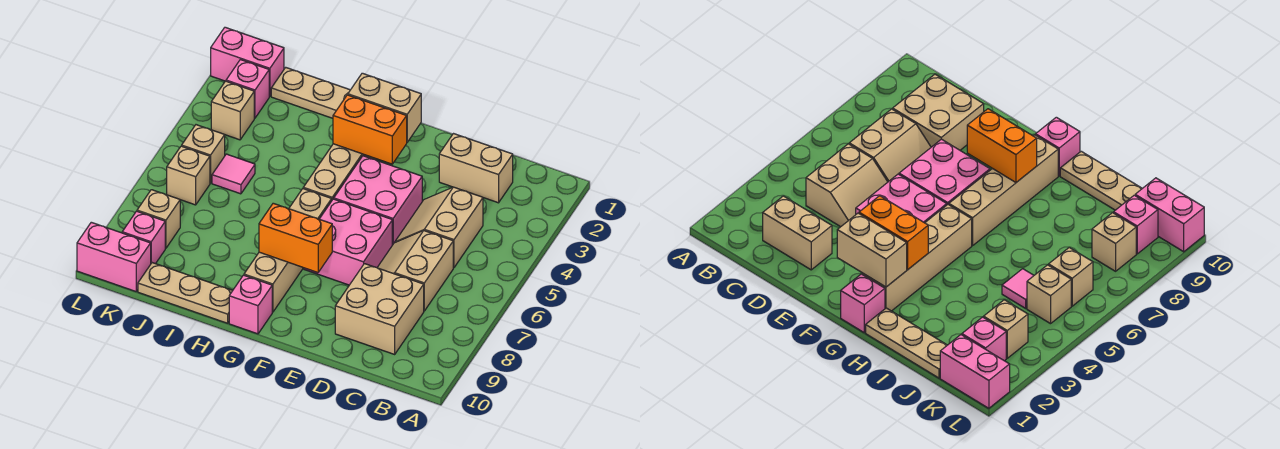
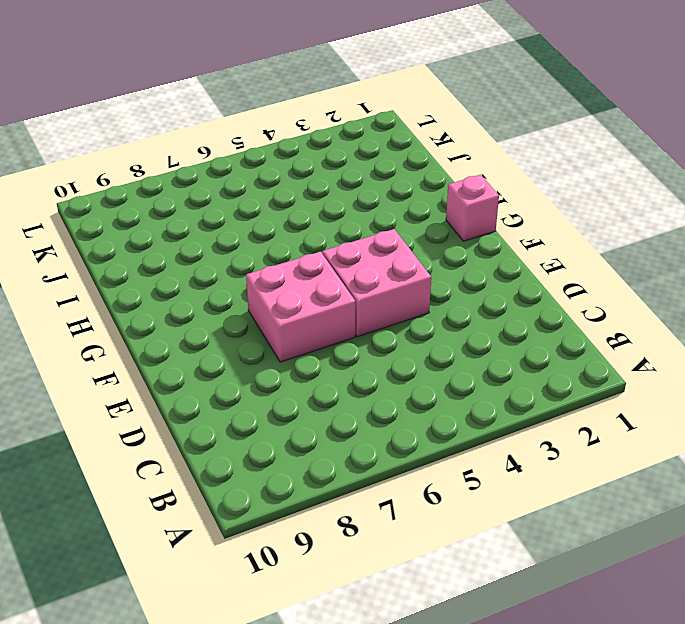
none -> tan brick C2:D2 level 1
none -> tan slope C4:D5 level 1 top C
none -> tan slope C6:D7 level 1 top C

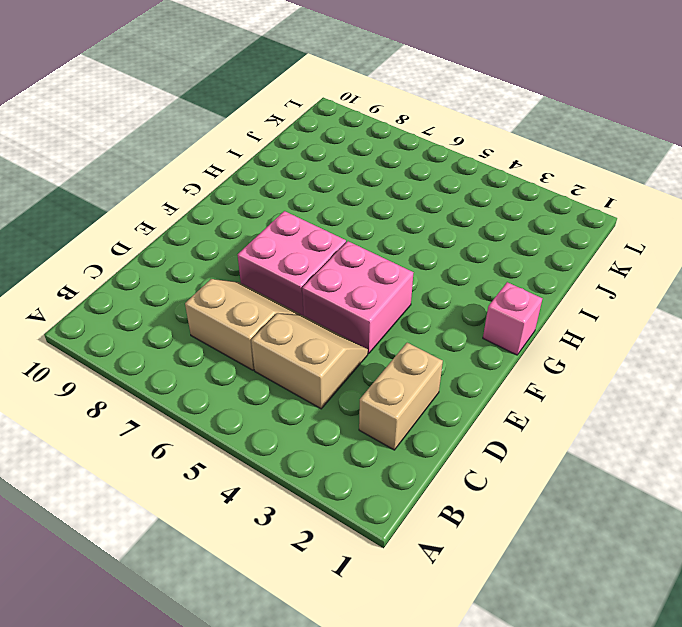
none -> tan brick C8:D9 level 1
none -> tan brick G2:G5 level 1
none -> tan brick G6:G9 level 1

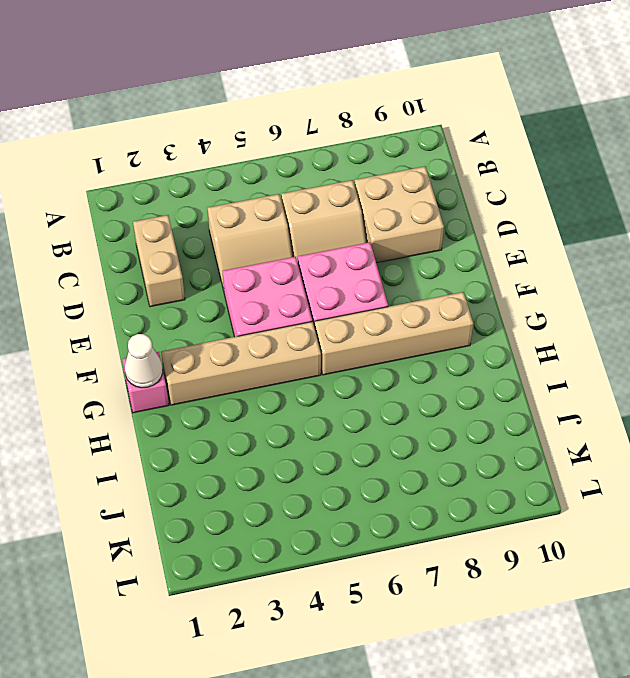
white cone G1 level 2 -> none
none -> pink brick G10 level 1
none -> tan plate H1:J1 level 1
none -> tan plate H10:J10 level 1

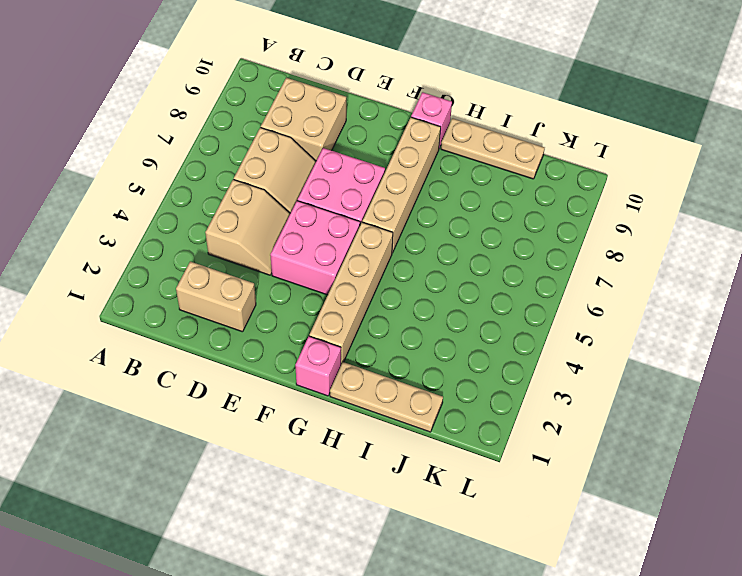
none -> pink tile J5 level 1
none -> pink brick K1:L1 level 1
none -> pink brick K2 level 1

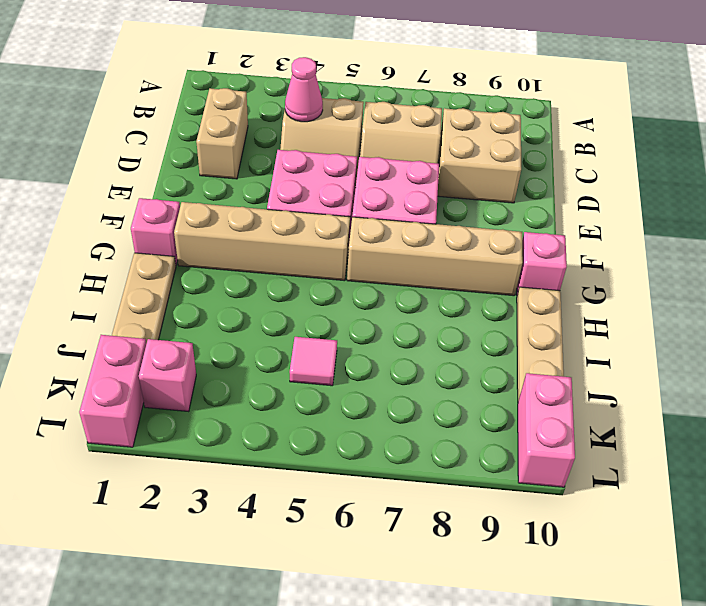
pink cone C4 level 2 -> none
none -> tan brick K3 level 1
none -> tan brick K5 level 1
none -> tan brick K6 level 1

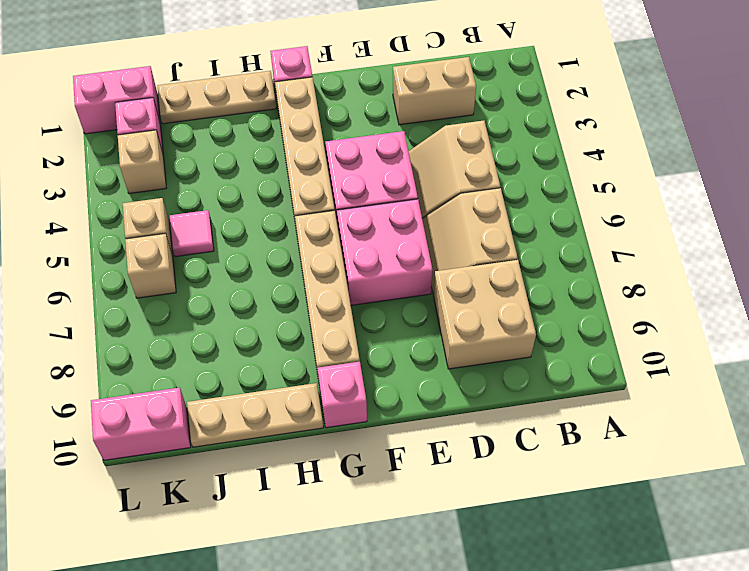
none -> tan brick K8 level 1
none -> pink brick K9 level 1
none -> tan brick F2:G2 level 2

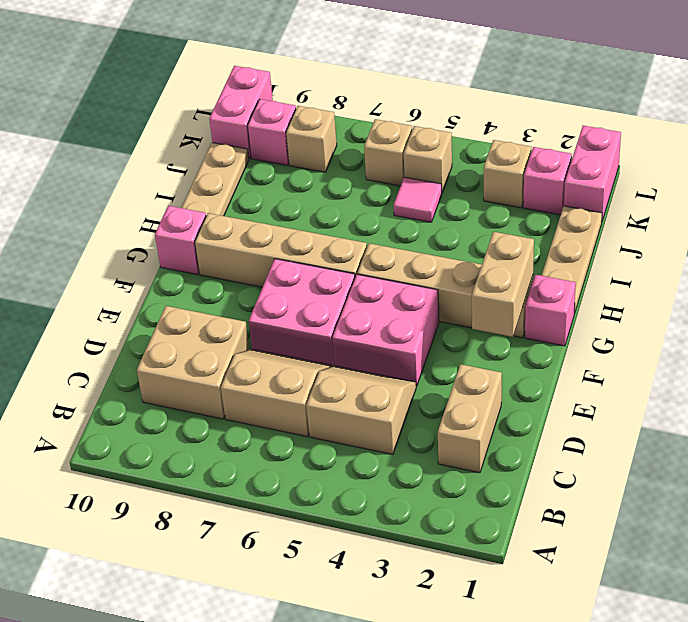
none -> orange brick F3:G3 level 2
none -> orange brick F8:G8 level 2

